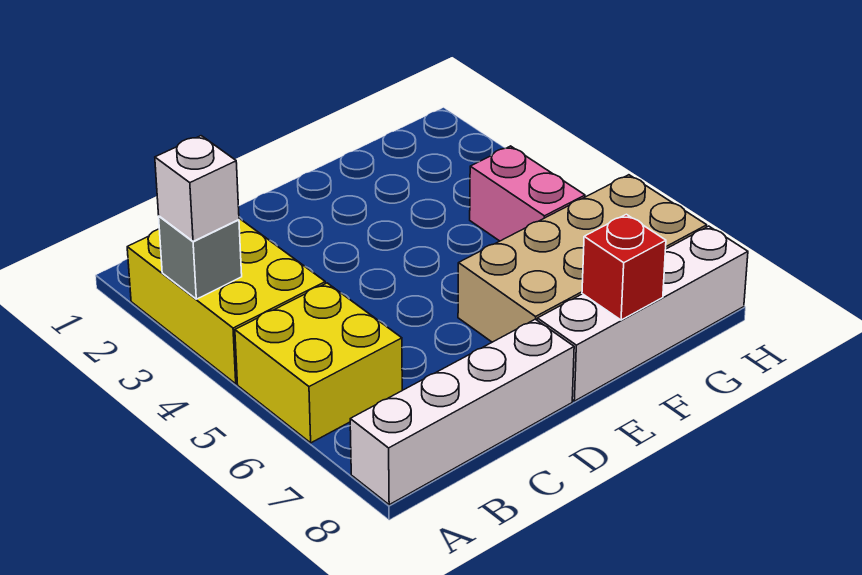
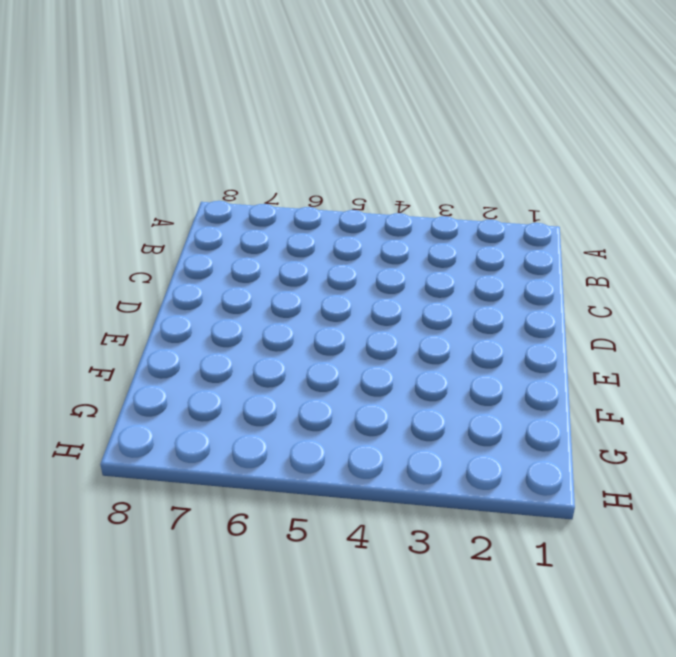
none -> yellow brick A2:B4 level 1
none -> yellow brick A5:B6 level 1

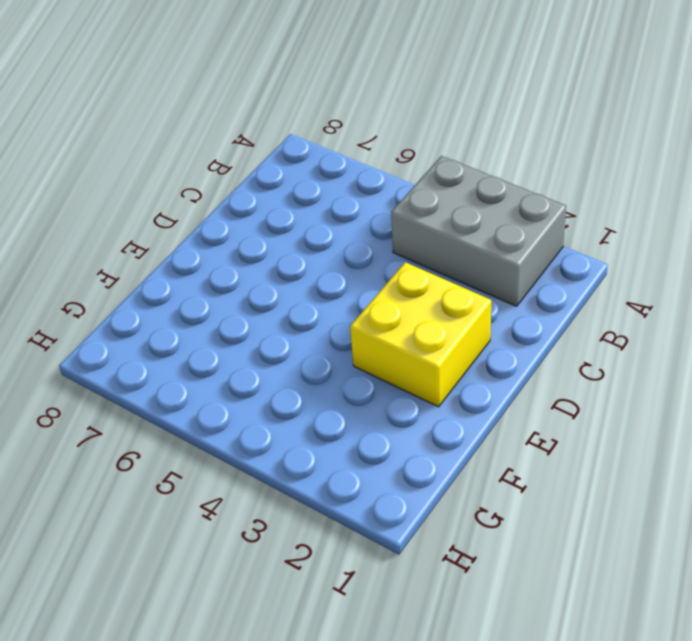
grey brick A2:B4 level 1 -> yellow brick A2:B4 level 1
yellow brick D2:E3 level 1 -> yellow brick A5:B6 level 1
none -> white brick A8:D8 level 1
none -> tan brick E6:H7 level 1

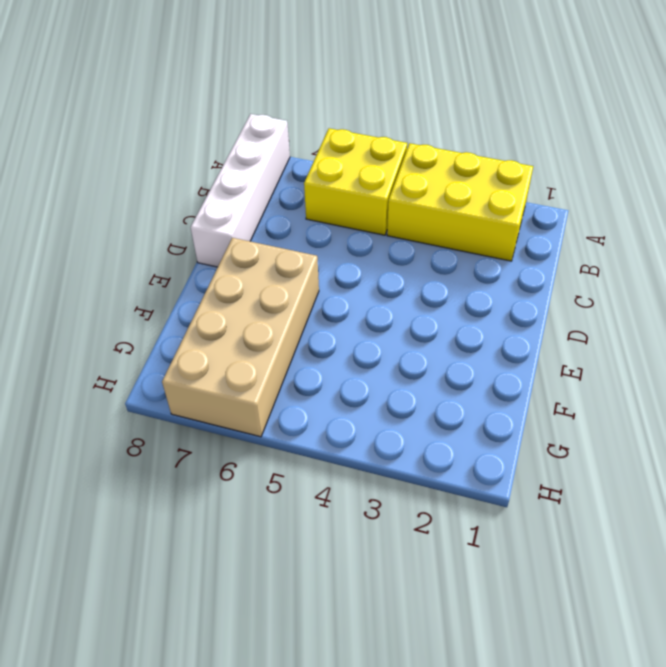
none -> white brick E8:H8 level 1
none -> pink brick G4:G5 level 1

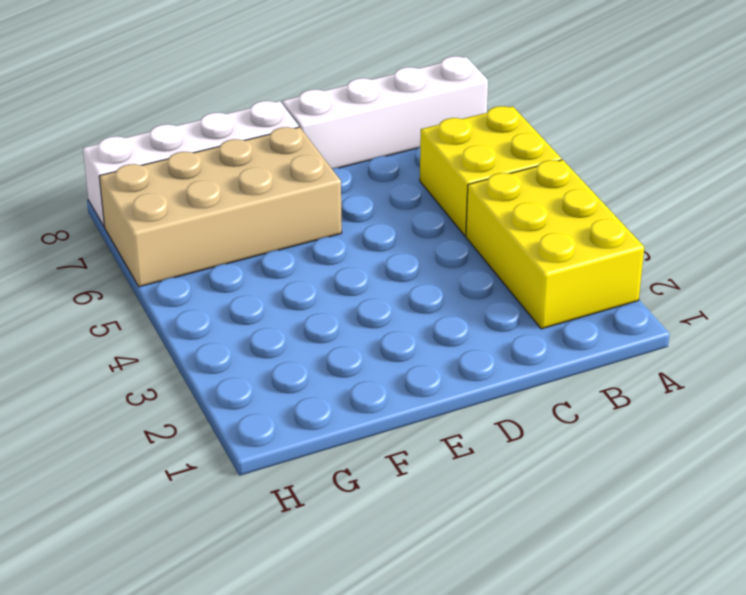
none -> pink brick G4:G5 level 1
none -> grey brick A3 level 2

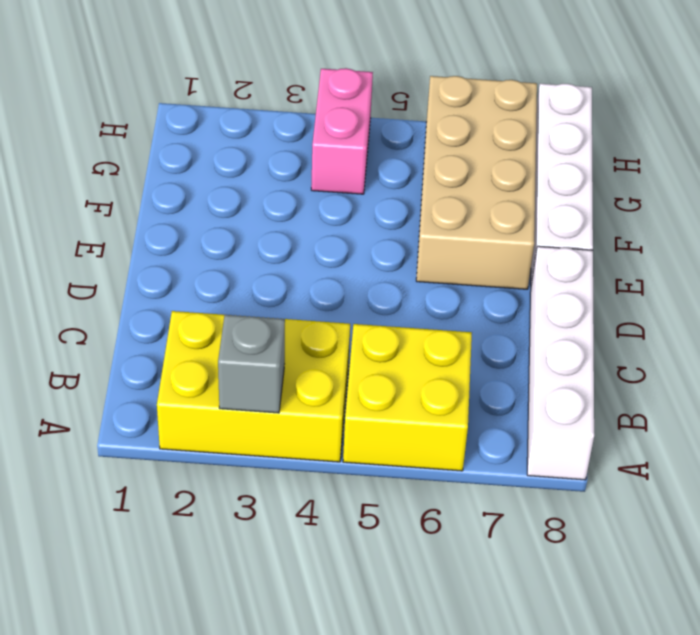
pink brick G4:H4 level 1 -> pink brick G4:G5 level 1
none -> red brick F8 level 2
none -> white brick A3 level 3

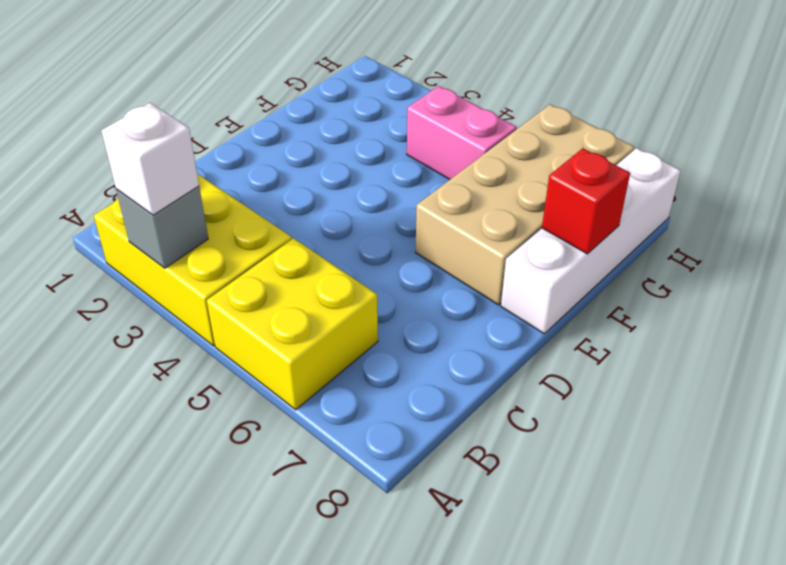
none -> white brick A8:D8 level 1

